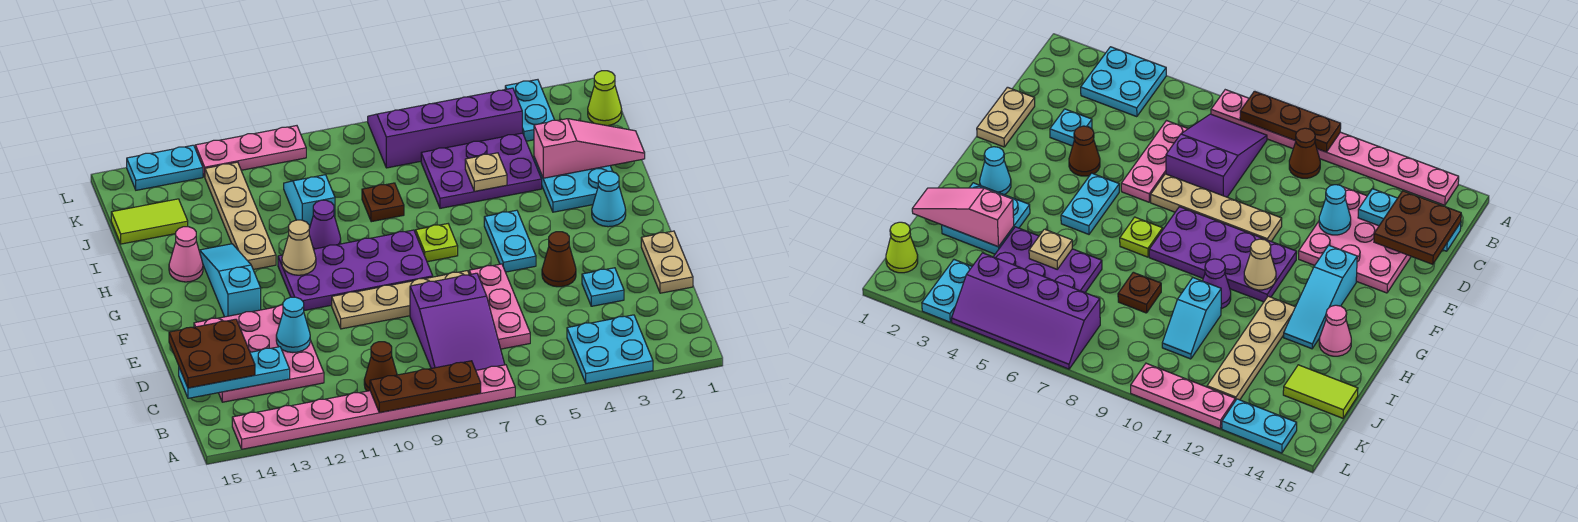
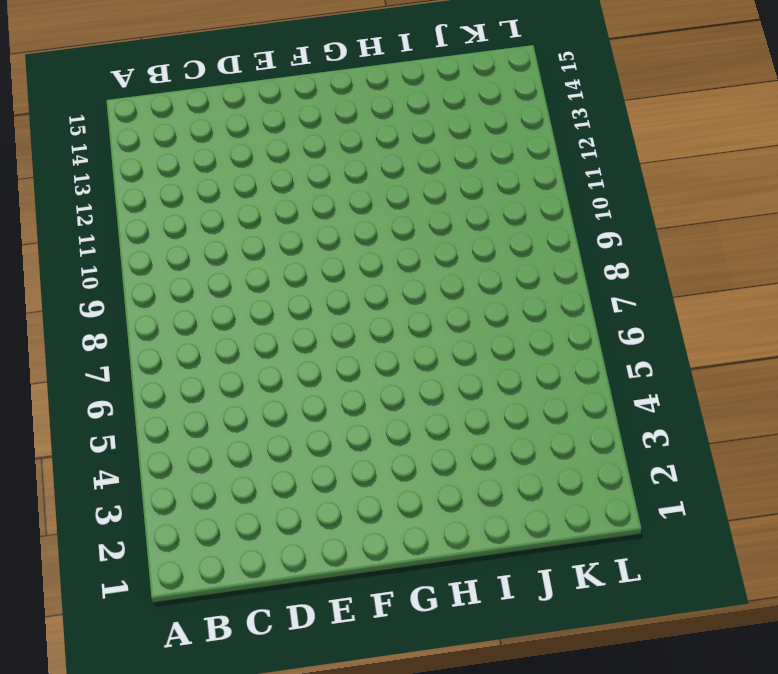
none -> cyan plate A3:B4 level 1
none -> pink plate A7:A14 level 1
none -> purple slope B7:D8 level 1 top D
none -> brown cone B10 level 1

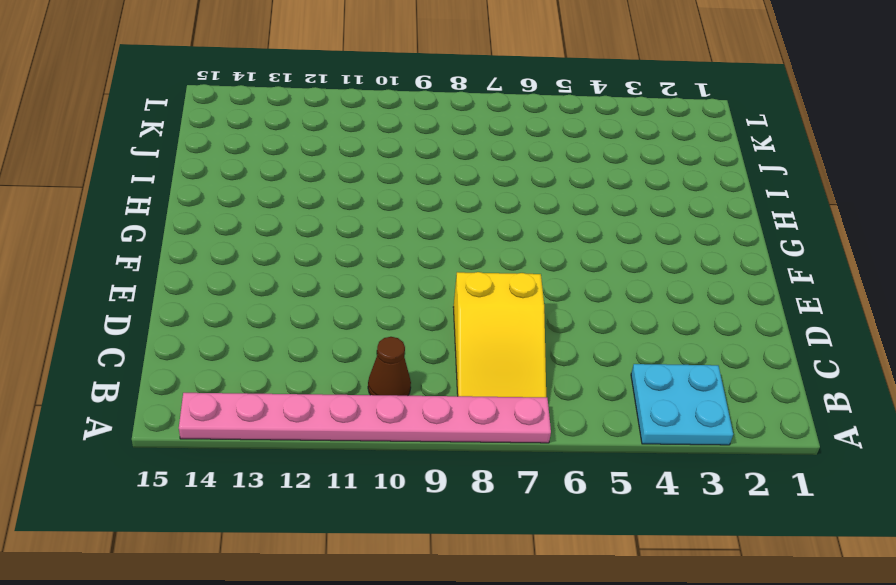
yellow slope B7:D8 level 1 top D -> purple slope B7:D8 level 1 top D
none -> pink plate C6:E6 level 1
none -> pink plate C12:E14 level 1
none -> tan plate D1:E1 level 1
none -> cyan plate D3 level 1

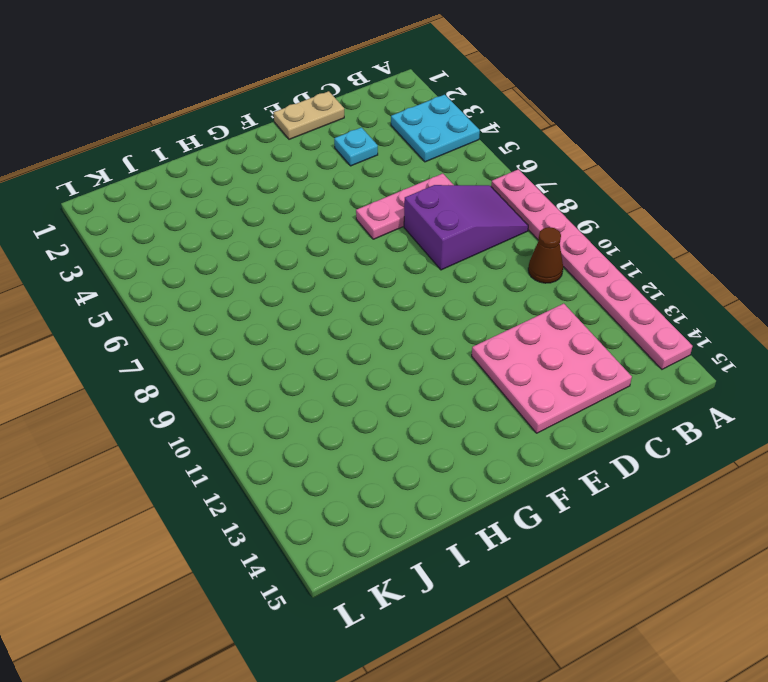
none -> brown cone E4 level 1
none -> tan plate E7:E10 level 1
none -> cyan plate F5:G5 level 1
none -> purple plate F8:G11 level 1

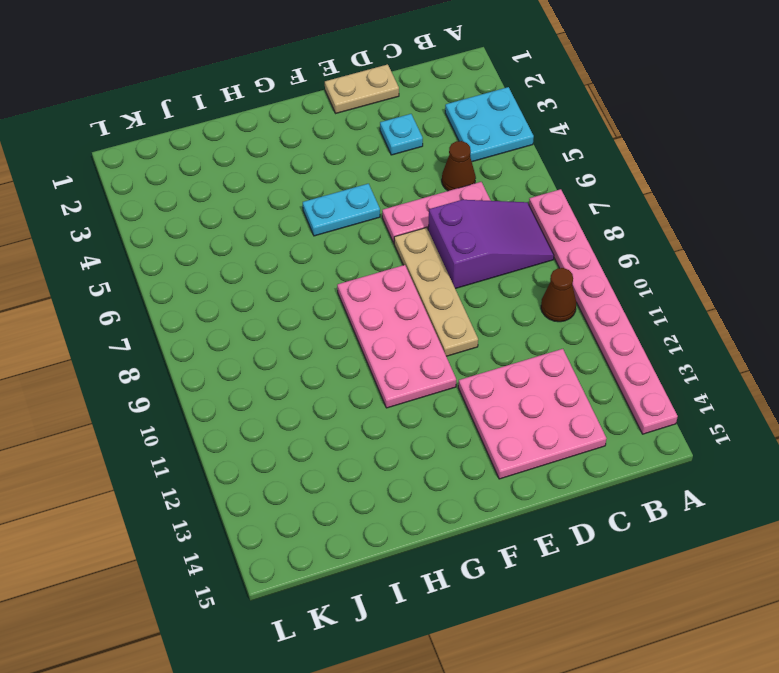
brown cone C5 level 1 -> brown cone E4 level 1
pink plate F8:G11 level 1 -> purple plate F8:G11 level 1
none -> cyan slope F13:H13 level 1 top F
none -> cyan cone G2 level 1
none -> lime plate G7 level 1
none -> cyan plate H2:I3 level 1

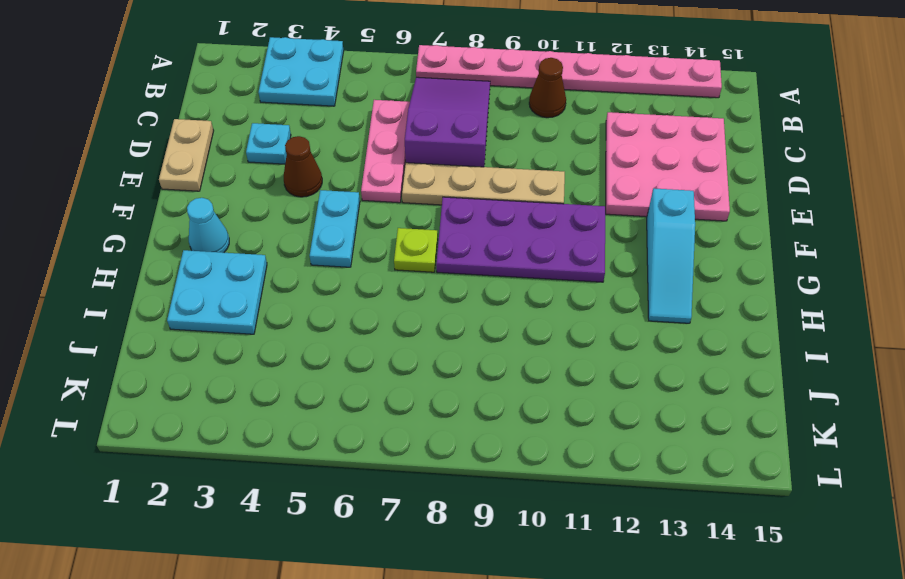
none -> purple cone H10 level 1
none -> tan plate H12:K12 level 1
none -> pink cone H14 level 1
none -> purple plate I4:J6 level 1

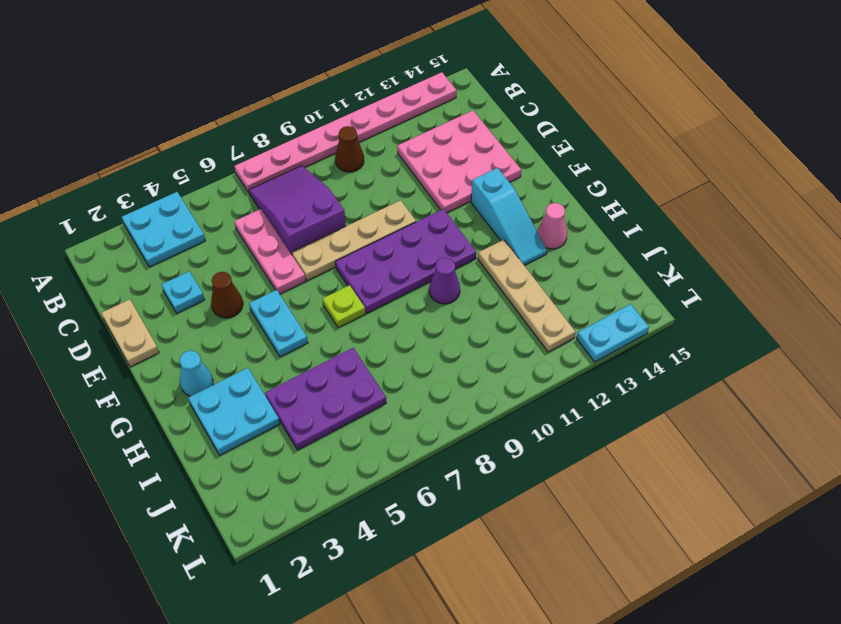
none -> brown plate I8 level 1
none -> cyan slope I10:J10 level 1 top I
none -> lime tile J14:J15 level 1
none -> lime cone K1 level 1

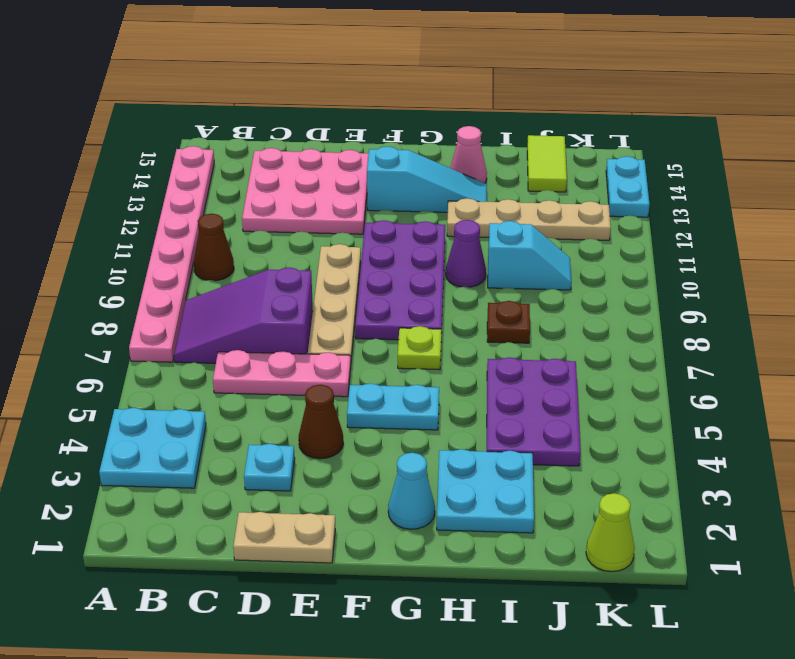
none -> cyan plate K3:L3 level 1
none -> purple slope K4:L7 level 1 top K
none -> pink plate L10:L12 level 1
none -> brown plate A8:A10 level 2

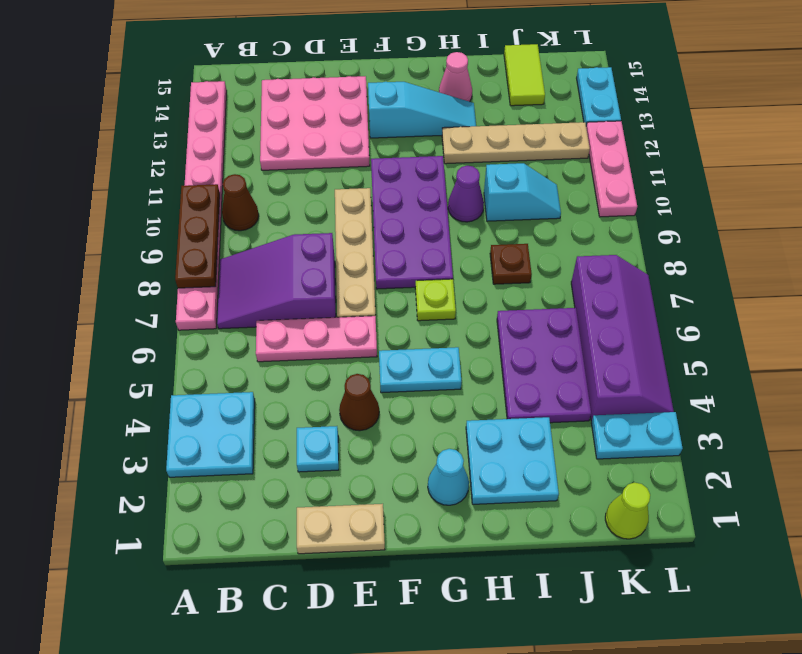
none -> cyan plate C13:C15 level 2
none -> cyan cone D12 level 2
none -> tan cone G11 level 2
none -> pink slope I1:I3 level 2 top 3

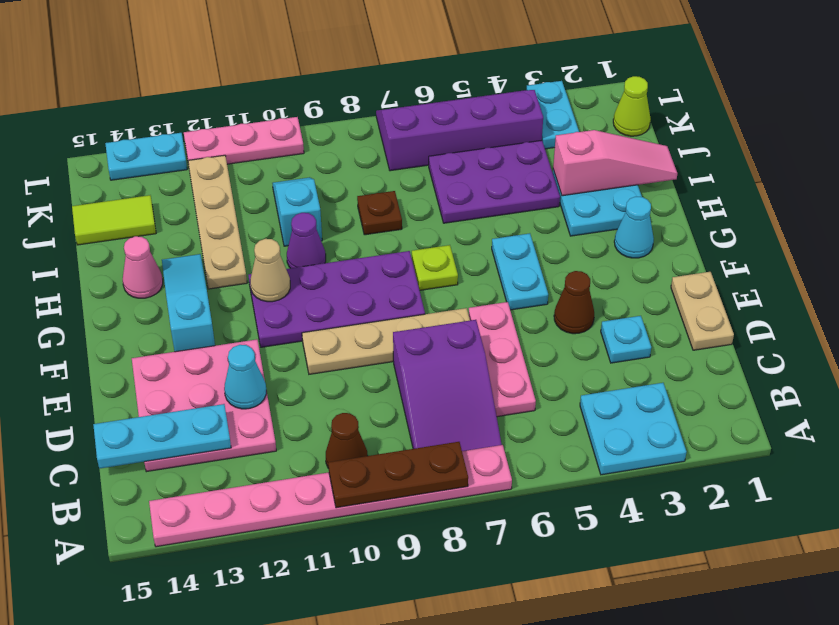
none -> tan plate I5 level 2
none -> brown plate C14:D15 level 3

